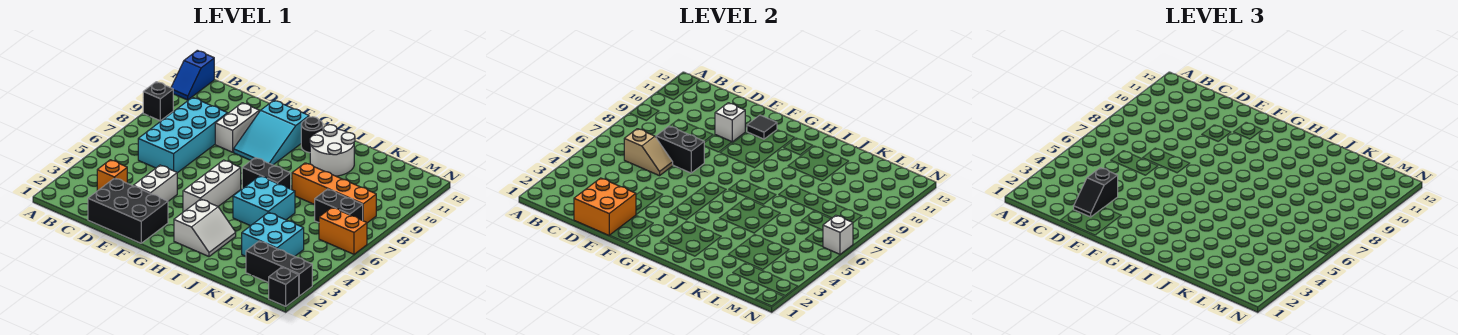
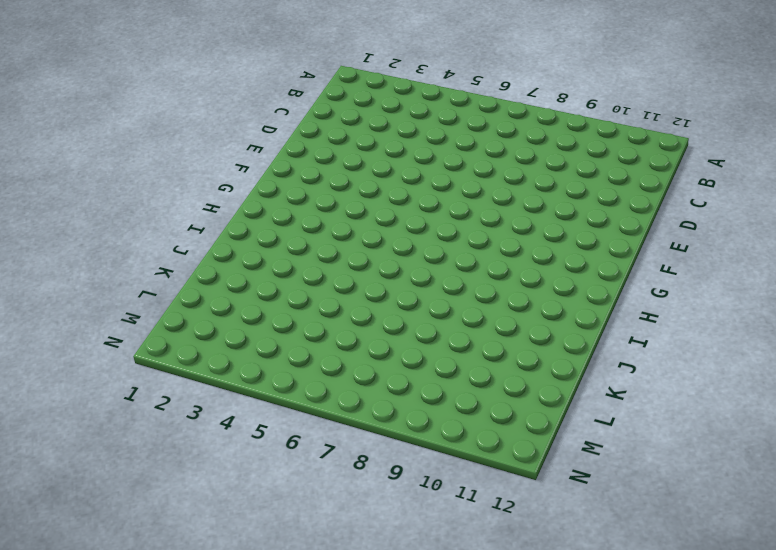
none -> black brick A9 level 1
none -> blue slope A11:A12 level 1 top 12
none -> orange brick C3 level 1

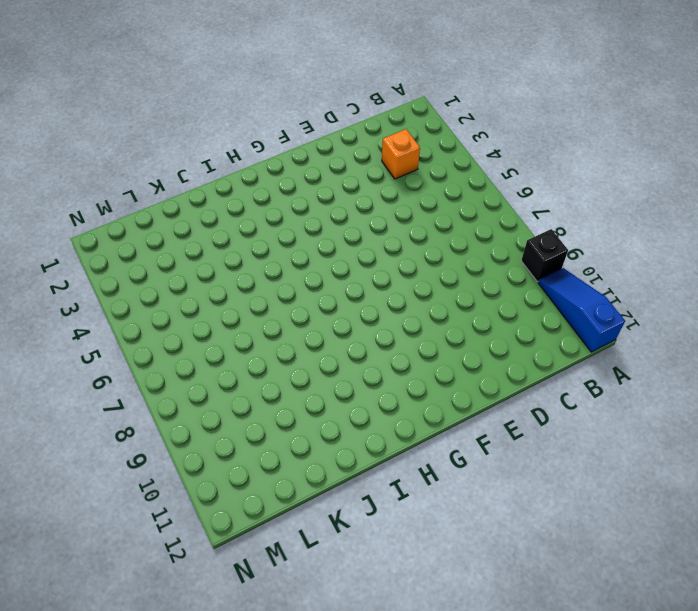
blue slope A10:A12 level 1 top 12 -> blue slope A11:A12 level 1 top 12
none -> cyan brick C6:D9 level 1
none -> black brick D1:F2 level 1
none -> white brick E3:E4 level 1

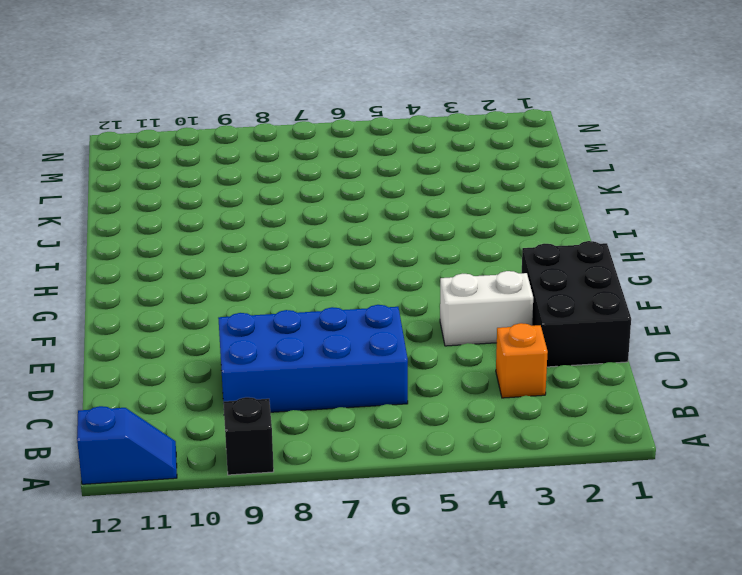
blue brick C6:D9 level 1 -> cyan brick C6:D9 level 1
none -> white brick E9:E10 level 1
none -> cyan slope F9:G11 level 1 top 11
none -> white brick G4:G6 level 1

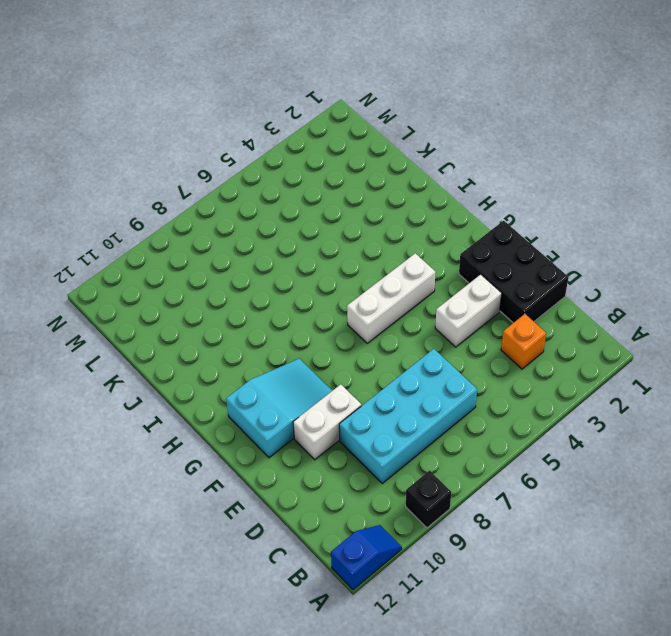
none -> white slope H2:I3 level 1 top H
none -> black brick H7:I7 level 1
none -> black round brick H11 level 1

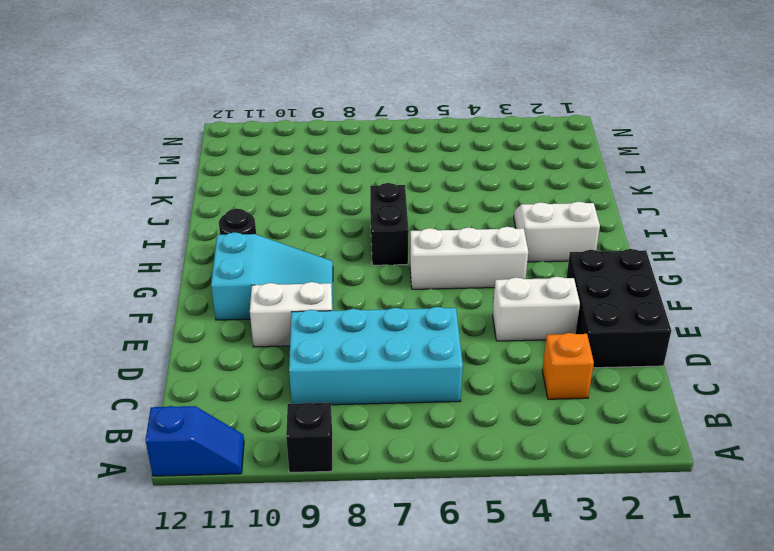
none -> cyan brick I5:J6 level 1
none -> white round brick I10:J11 level 1
none -> orange brick J8:M8 level 1

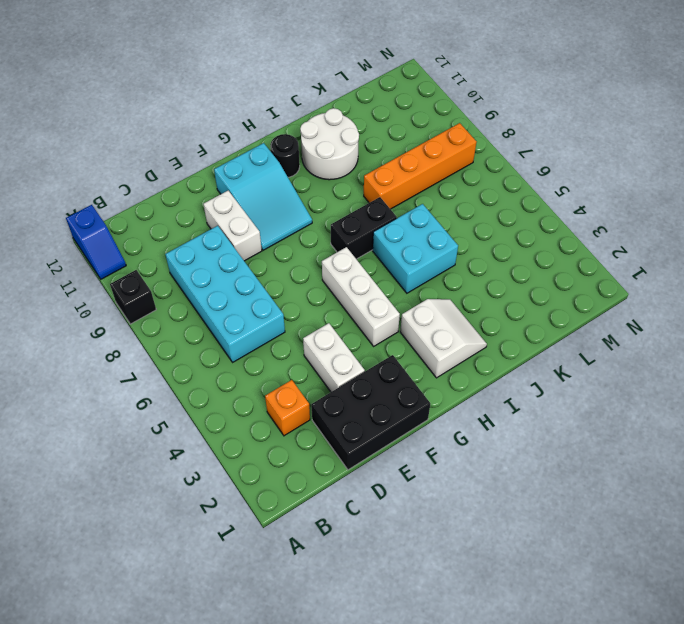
none -> cyan brick K3:L4 level 1
none -> black brick L2:N2 level 1
none -> black brick L7:M7 level 1

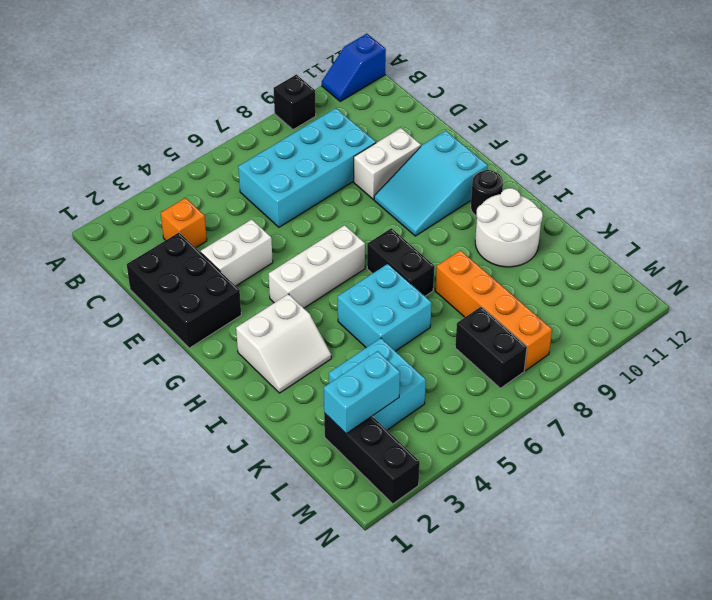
cyan brick L2:L3 level 2 -> none
none -> orange brick M6:N6 level 1
none -> black brick N1 level 1
none -> tan slope C6:D6 level 2 top C

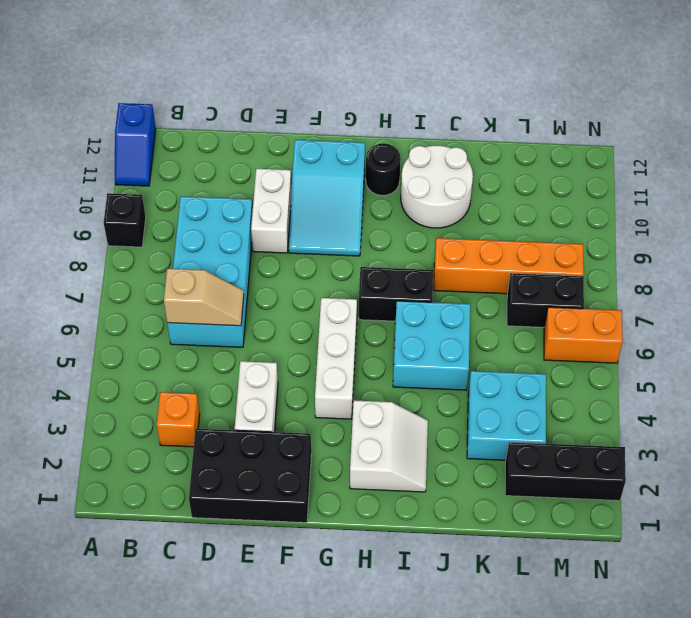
none -> black brick N1 level 1
none -> orange brick D1:E2 level 2
none -> black brick D7:E7 level 2

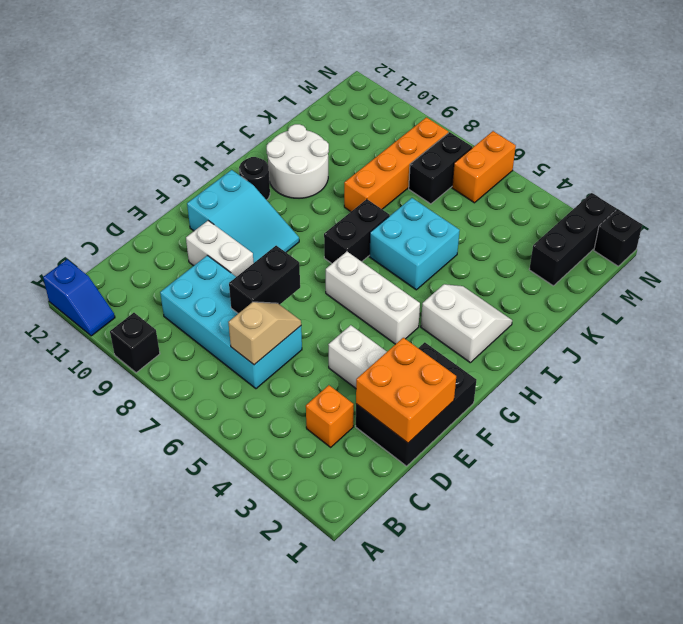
none -> cyan brick K3:L4 level 1
none -> white brick E10 level 2
none -> black tile F11 level 2

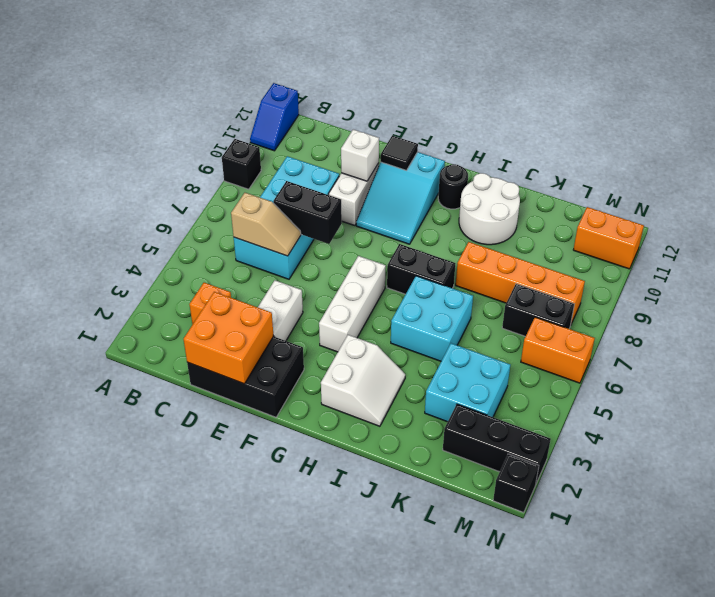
orange brick M11:N11 level 1 -> none
none -> white brick N6 level 2
none -> black slope D2:D3 level 3 top 3

